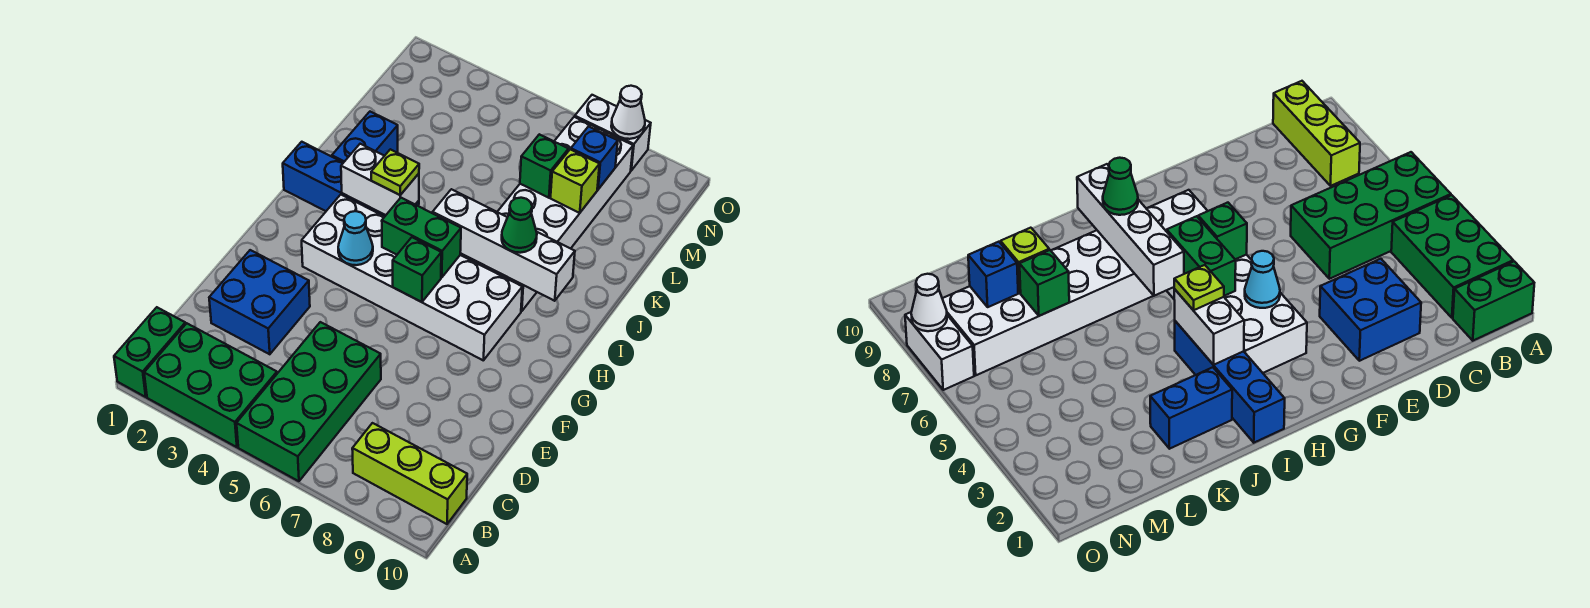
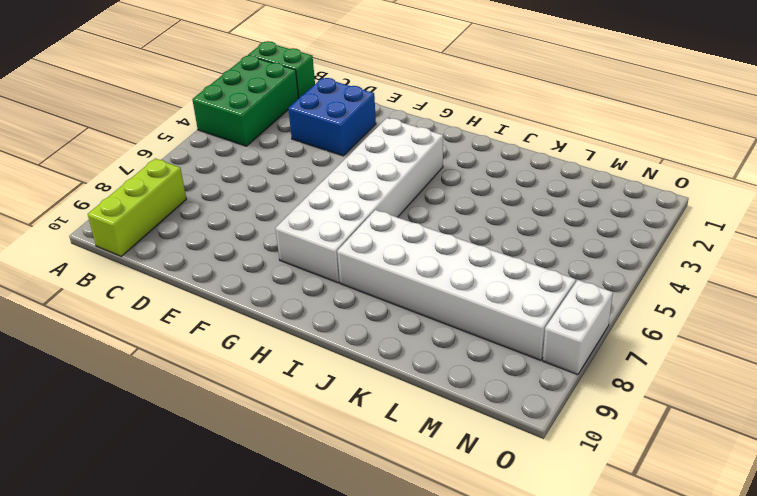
none -> green brick A5:D6 level 1
none -> blue brick I1:I4 level 1
none -> blue brick J2:K2 level 1

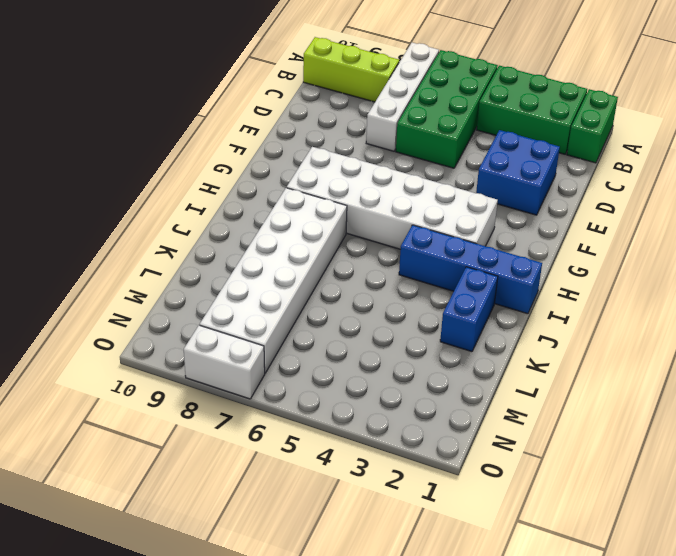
white brick A7:D7 level 1 -> white brick I6:I9 level 2
none -> cyan cone G4 level 2
none -> green brick G6 level 2
none -> green brick H5:H6 level 2

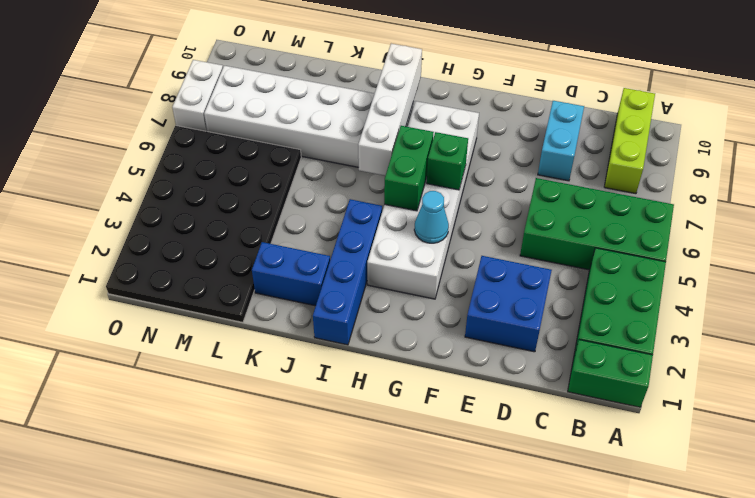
cyan brick D8:D9 level 1 -> none
black plate L1:O6 level 1 -> none
none -> white brick I3:I4 level 2
none -> green brick L7 level 2
none -> lime brick L8 level 2

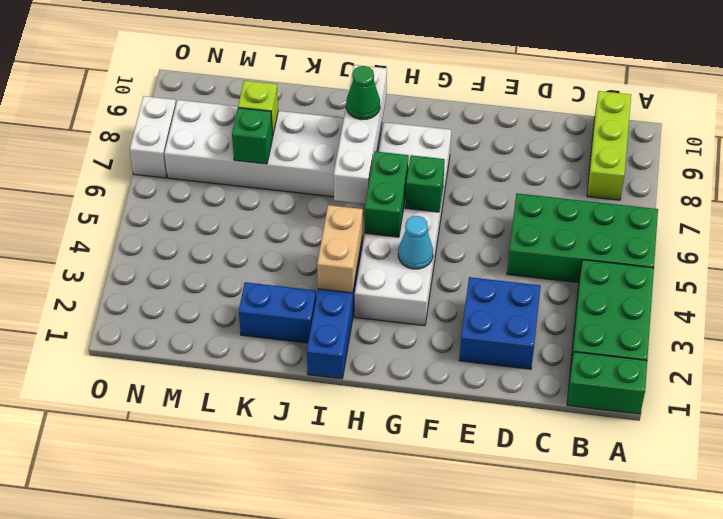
tan brick I3:I4 level 2 -> white brick I3:I4 level 2
none -> blue brick M8 level 2
none -> white cone O8 level 2
none -> lime plate I4 level 3

